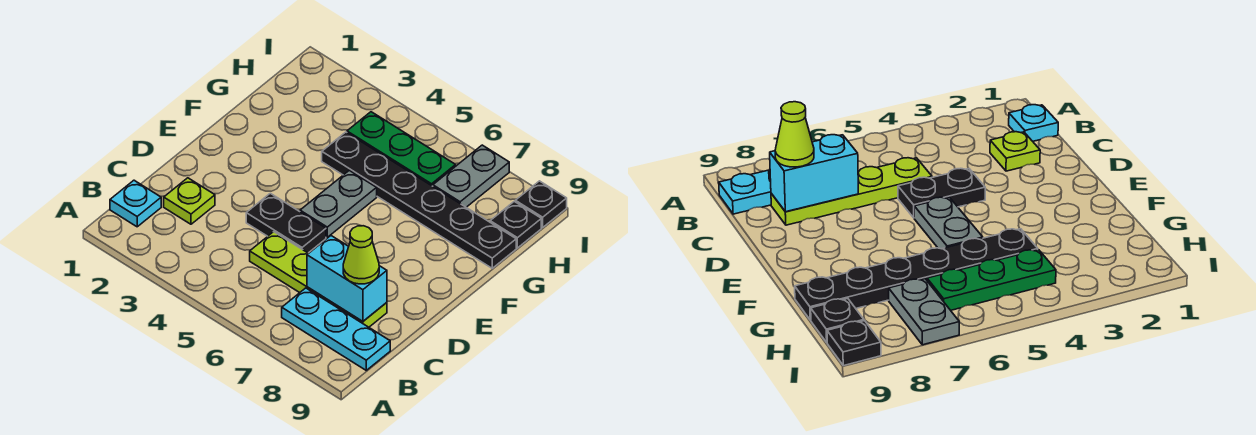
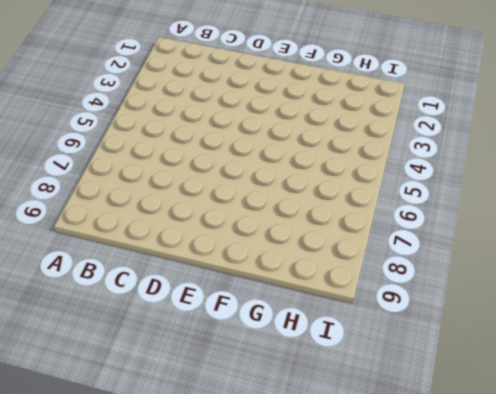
none -> cyan plate B1 level 1
none -> cyan plate B7:B9 level 1
none -> lime plate C2 level 1

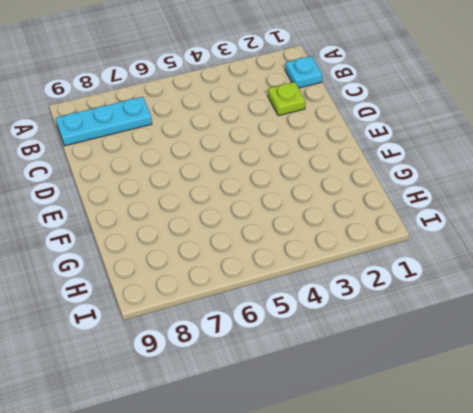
none -> lime plate C5:C8 level 1
none -> black plate D4:D5 level 1
none -> grey plate E5:F5 level 1

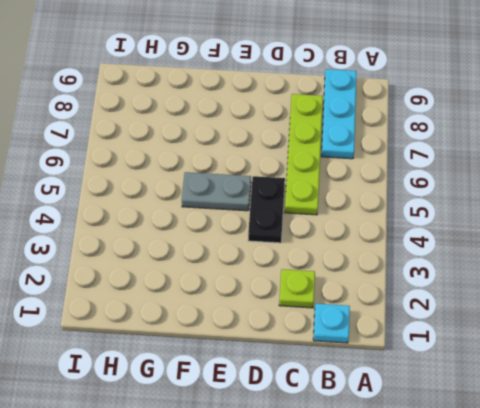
none -> black plate G4:G9 level 1
none -> green plate H4:H6 level 1
none -> grey plate H7:I7 level 1

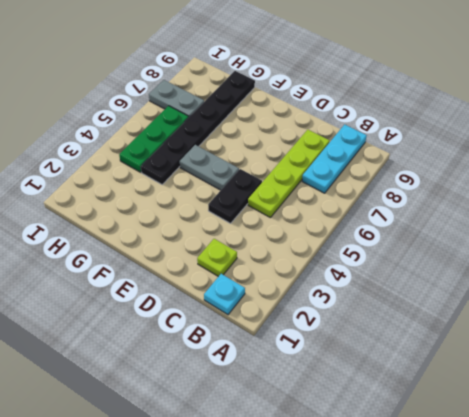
none -> black plate H9 level 1
none -> black plate I9 level 1
none -> cyan brick C7:C8 level 2

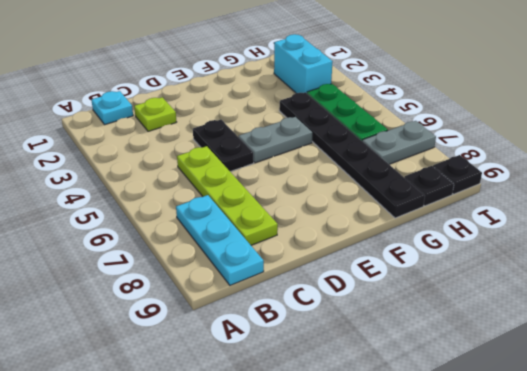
cyan brick H2:H3 level 1 -> cyan brick C7:C8 level 2
none -> lime cone C8 level 3

